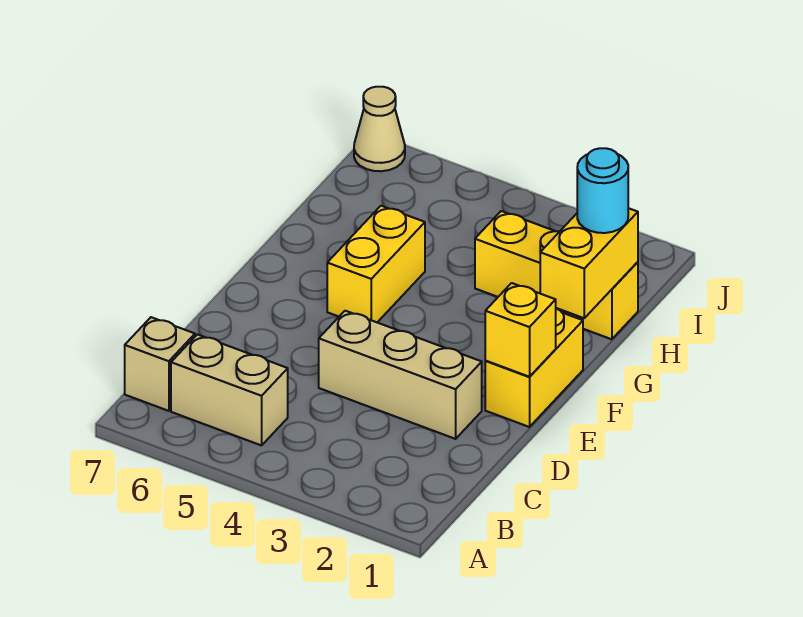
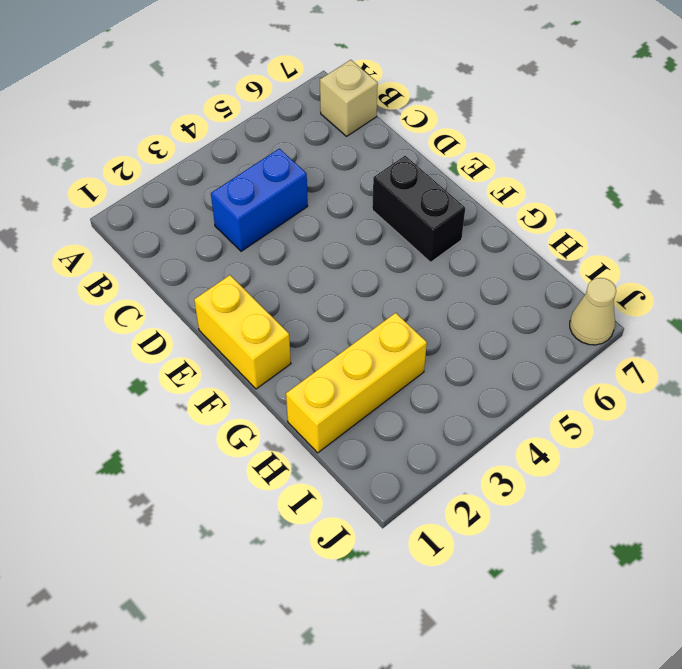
blue brick C3:C4 level 1 -> none
black brick E6:F6 level 1 -> none
none -> tan brick B5:B6 level 1
none -> tan brick D2:D4 level 1

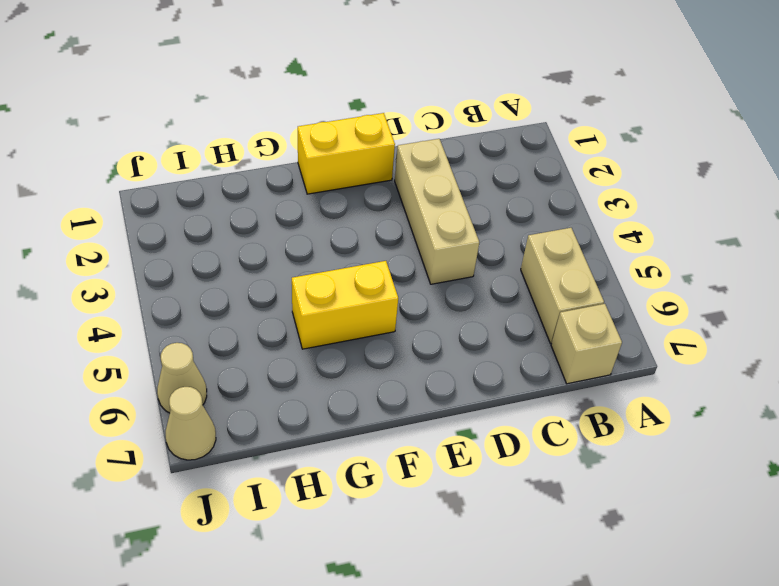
tan cone J6 level 1 -> none
none -> yellow brick H1:H3 level 1
none -> yellow brick E1 level 2

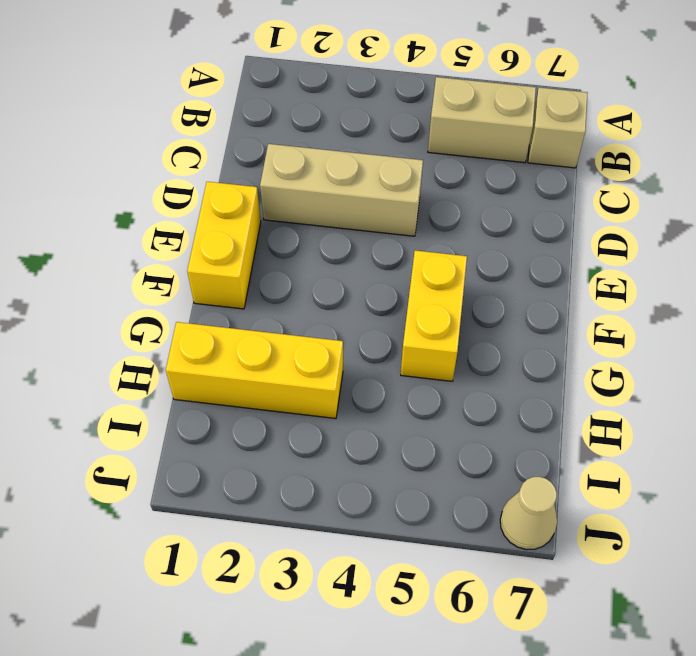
none -> yellow brick E1 level 2
none -> yellow brick G1:H1 level 2

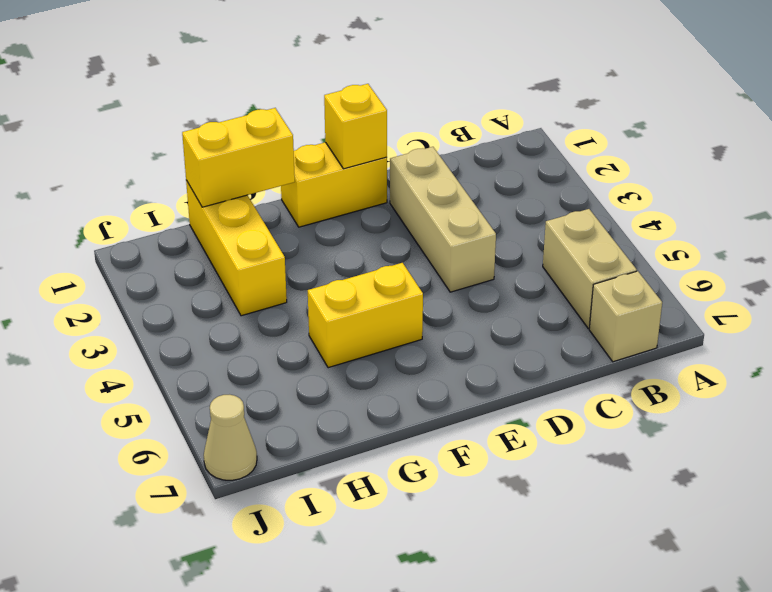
none -> cyan round brick H1 level 3

